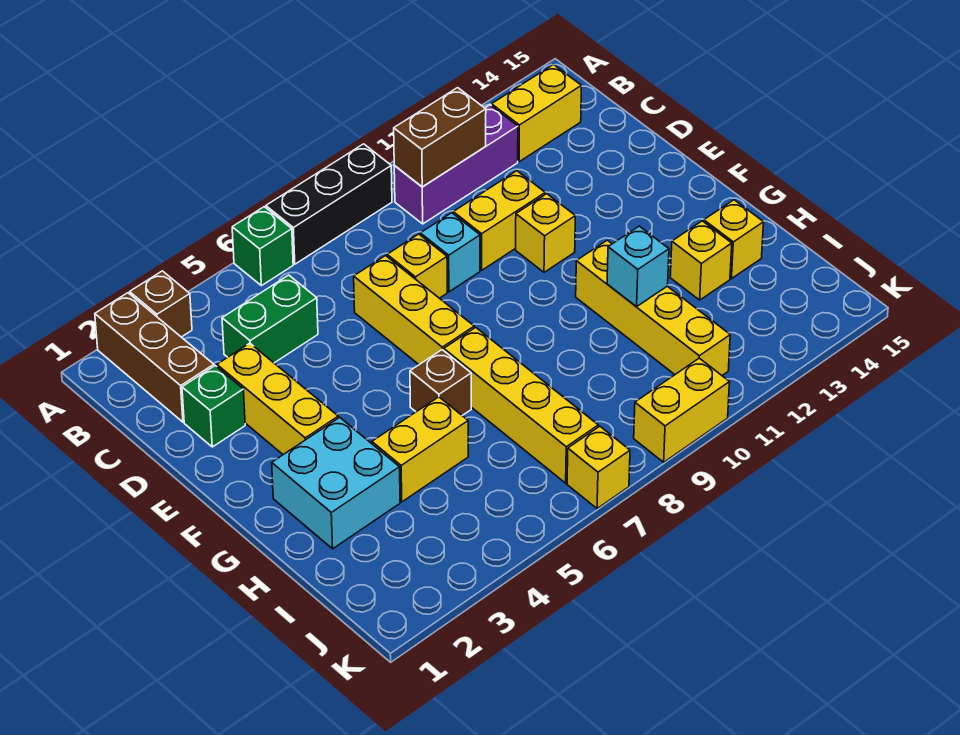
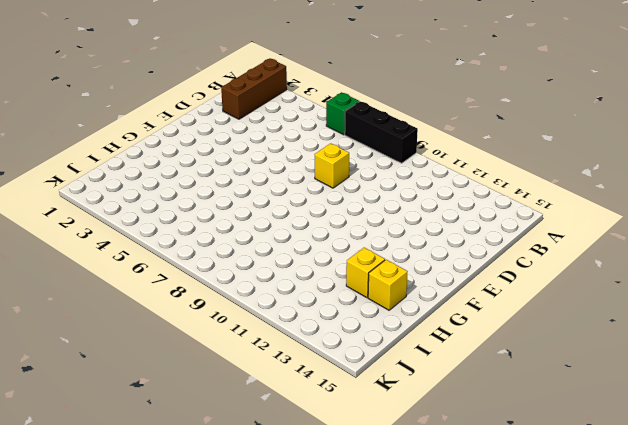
none -> brown brick A3 level 1
none -> purple brick B10:B12 level 1
none -> yellow brick B13:B14 level 1

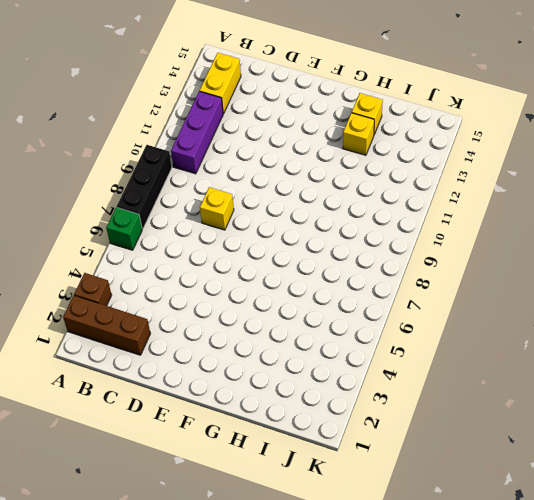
none -> green brick C4:C5 level 1
none -> green brick D2 level 1
none -> yellow brick D3:F3 level 1

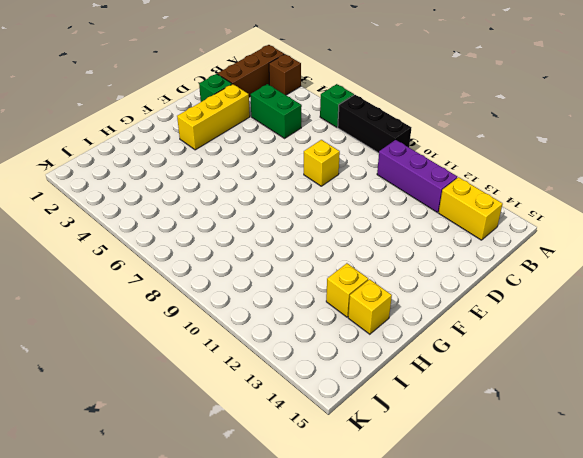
none -> yellow brick D7:F7 level 1
none -> cyan brick D9 level 1
none -> yellow brick D10:D11 level 1

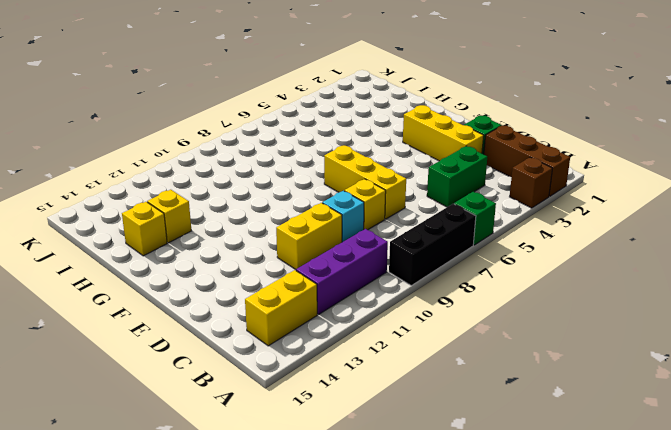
none -> yellow brick E11 level 1
none -> cyan brick G2:H3 level 1
none -> brown brick G6 level 1

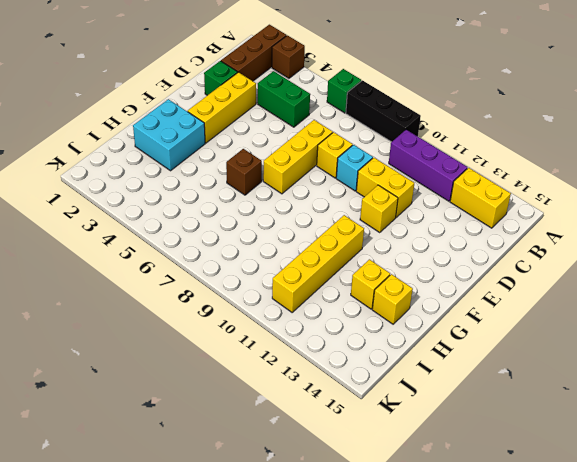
none -> yellow brick G7:J7 level 1
none -> yellow brick H4:H5 level 1
none -> yellow brick K7 level 1

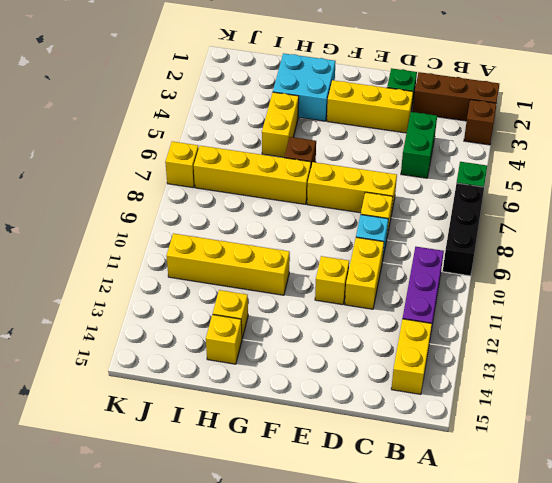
none -> yellow brick K9:K10 level 1
none -> brown brick B10:B11 level 2
none -> cyan brick H11 level 2

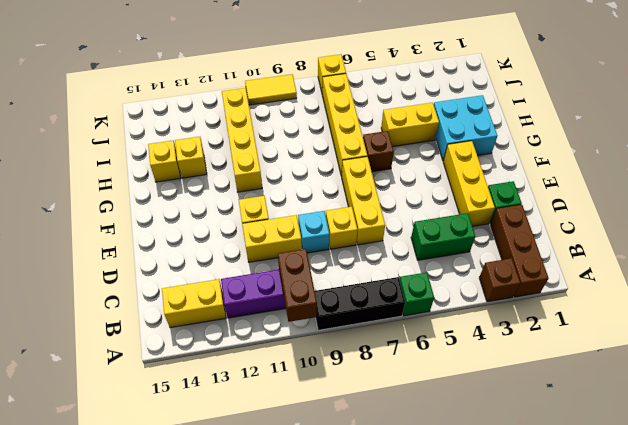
brown brick A10:B10 level 2 -> brown brick B10:B11 level 2
yellow tile K9:K10 level 1 -> yellow brick K9:K10 level 1
none -> cyan brick H11 level 2

